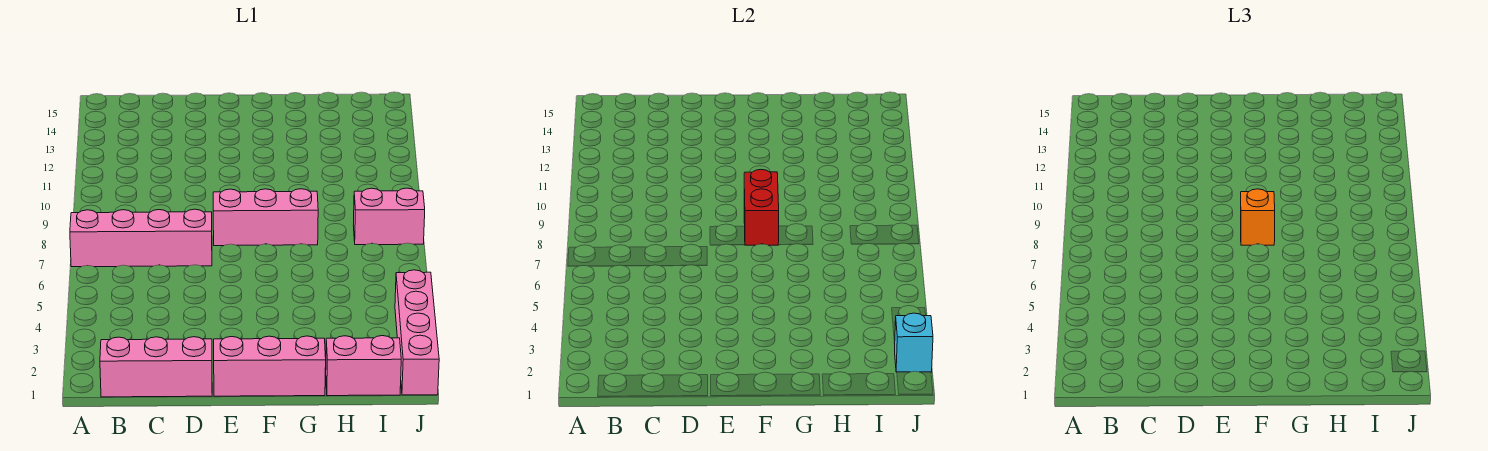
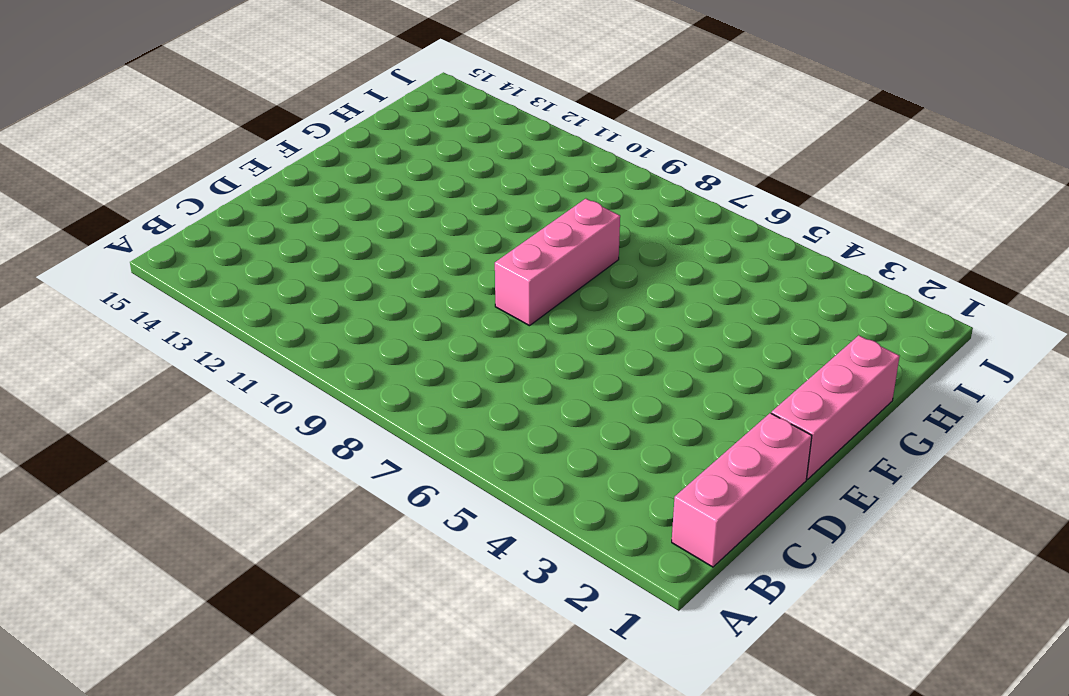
none -> pink brick A7:D7 level 1
none -> pink brick H1:I1 level 1

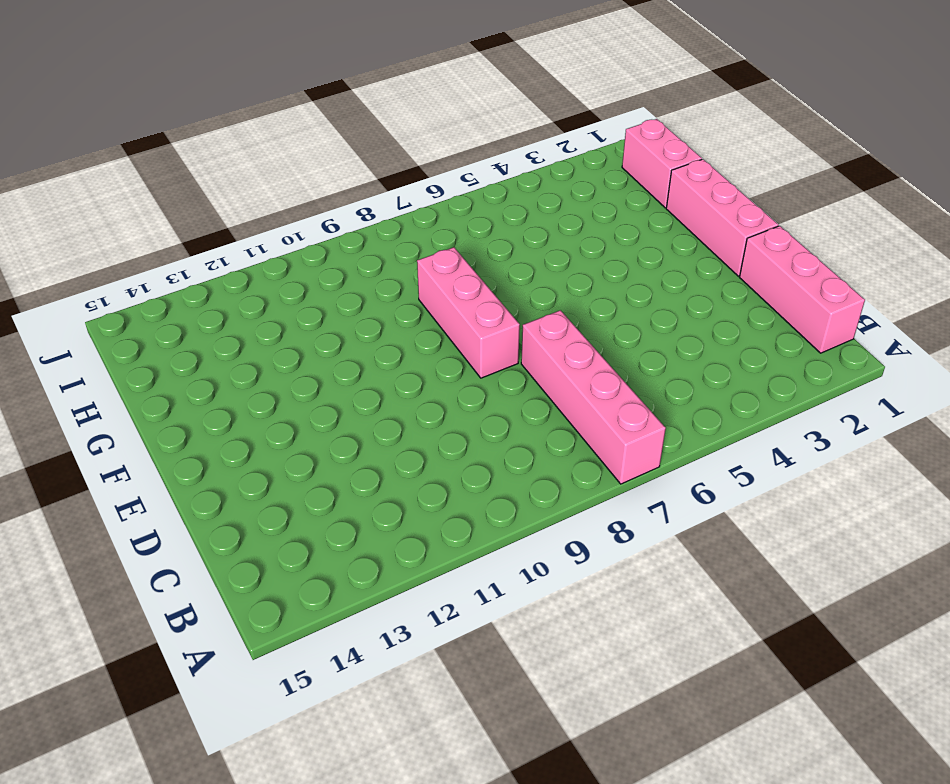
none -> pink brick I8:J8 level 1
none -> pink brick J1:J4 level 1

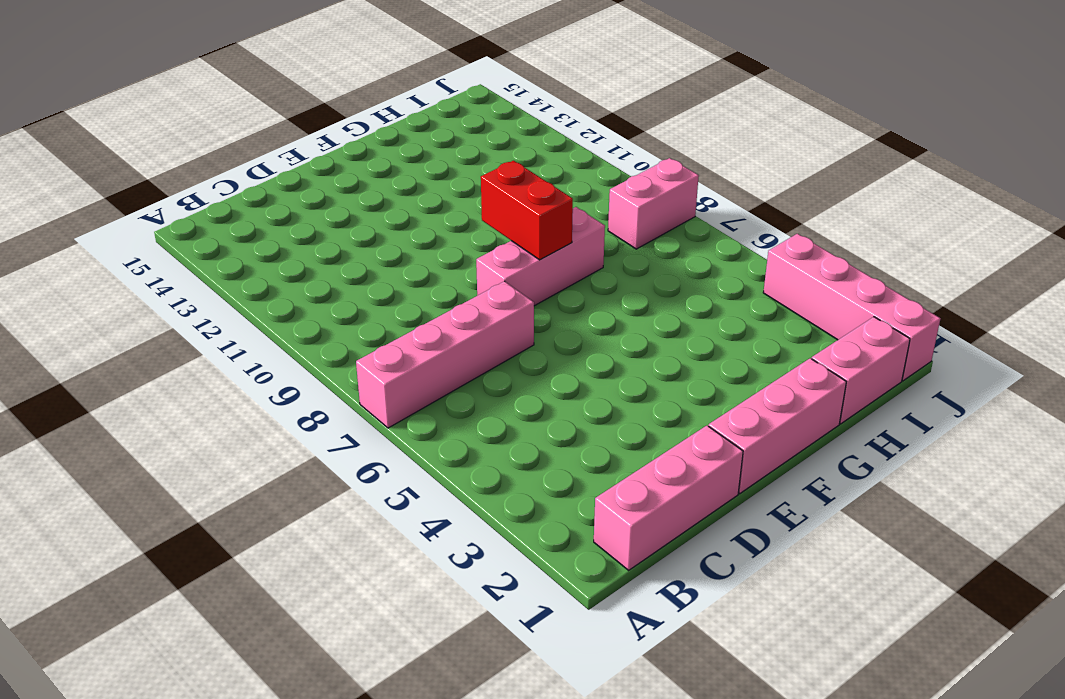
none -> cyan brick J2 level 2
none -> orange brick F8 level 3

